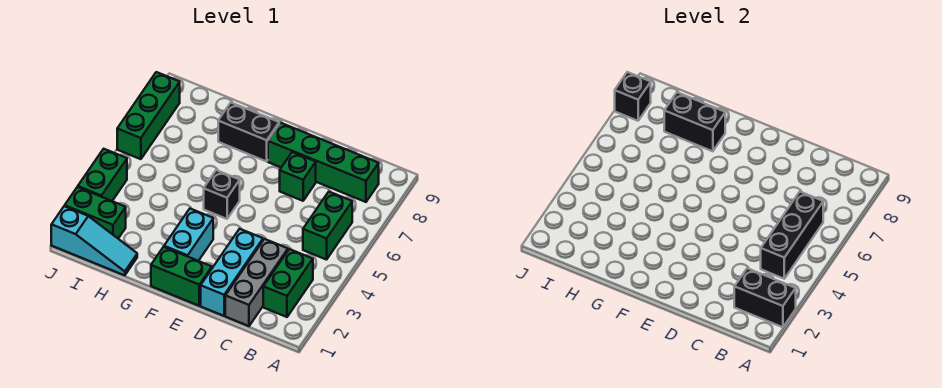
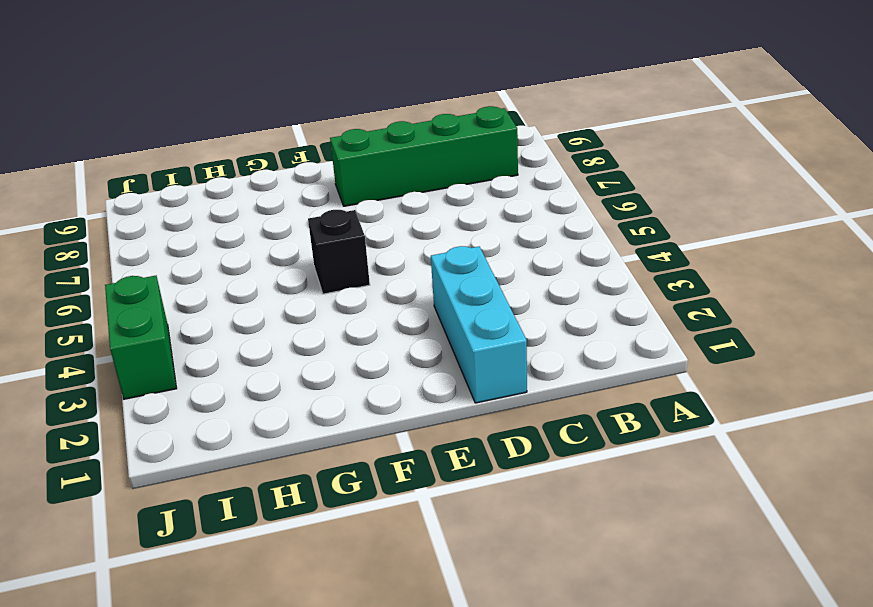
none -> green brick B2:B3 level 1
none -> green brick B5:B6 level 1
none -> grey brick C1:C3 level 1

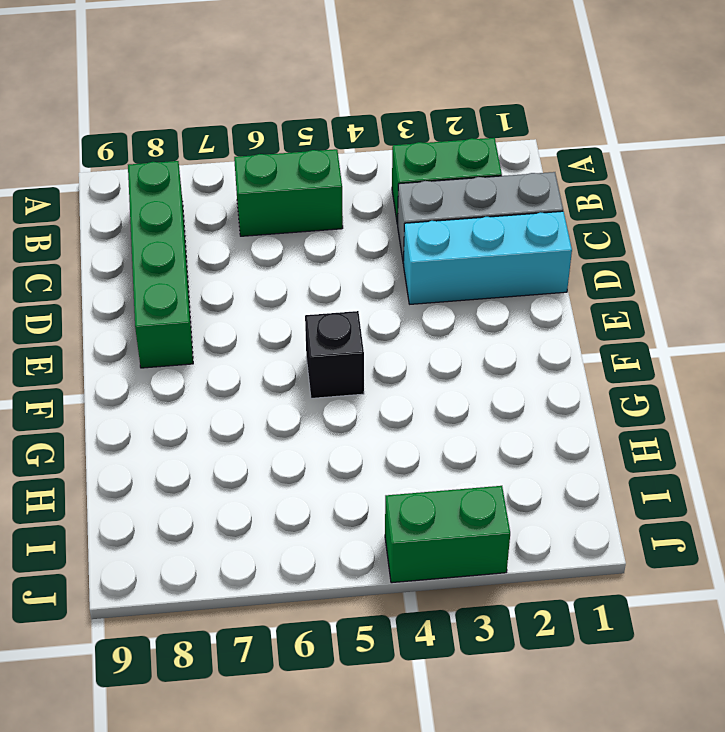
none -> green brick D7 level 1
none -> green brick E1:F1 level 1
none -> cyan brick F2:F3 level 1

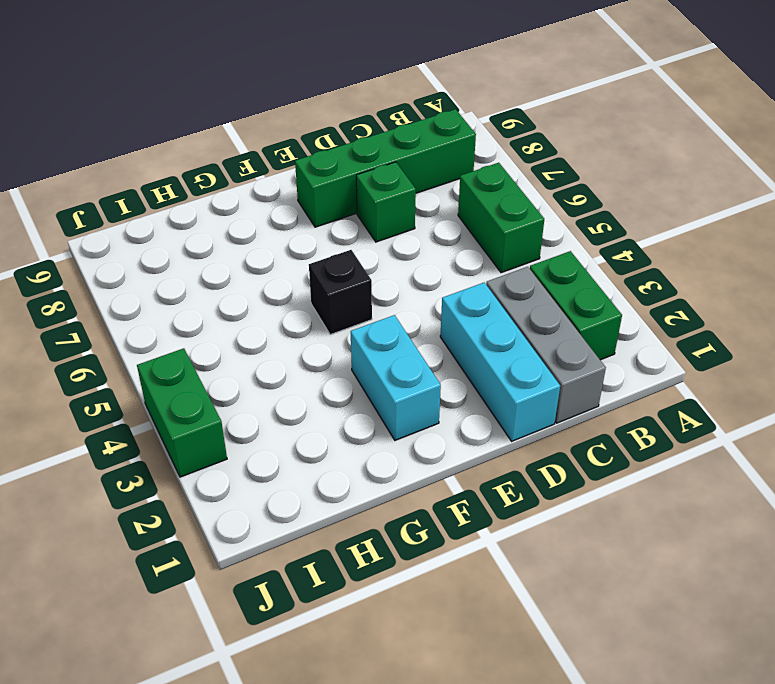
none -> green brick E1:F1 level 1
none -> black brick F8:G8 level 1
none -> cyan slope H1:J1 level 1 top J

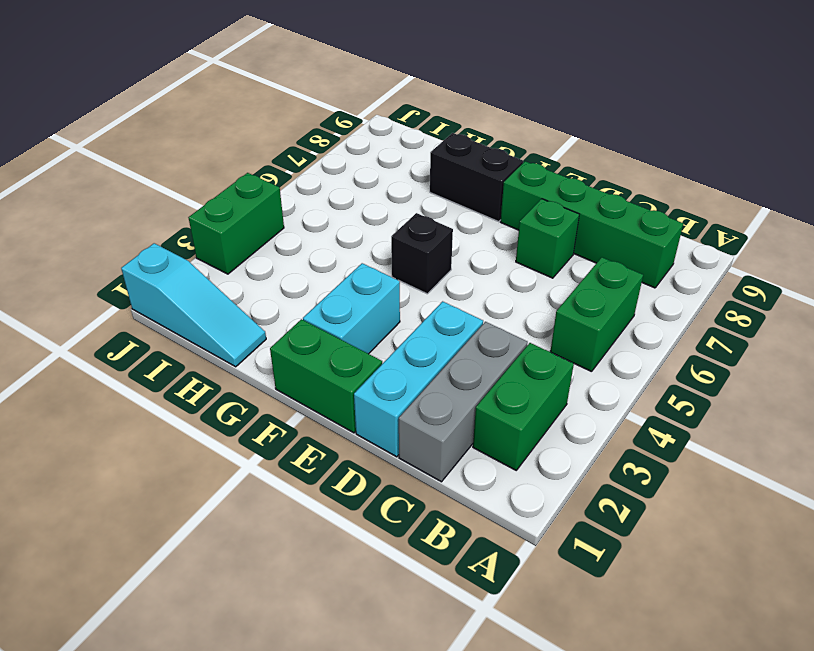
none -> green brick I2:J2 level 1
none -> green brick J6:J8 level 1
none -> black brick A2:B2 level 2

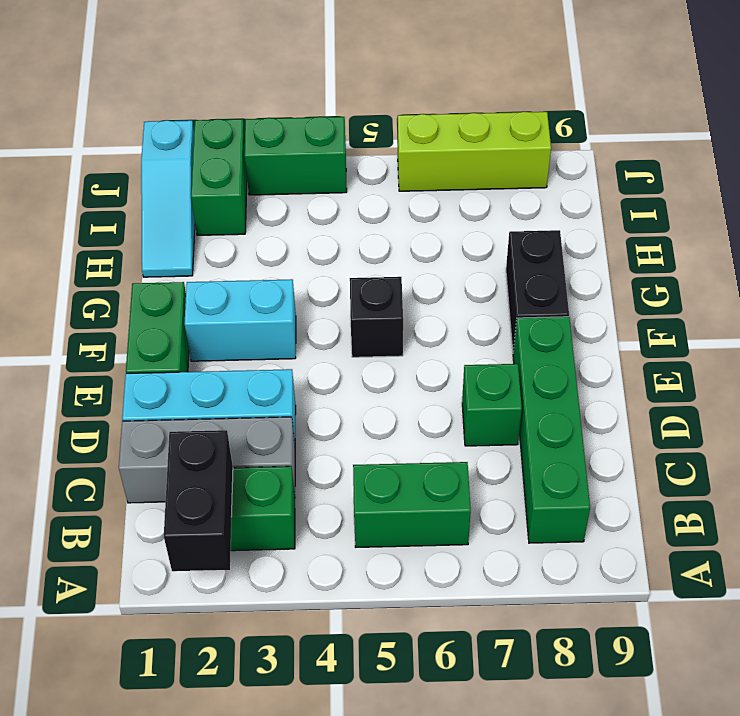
lime brick J6:J8 level 1 -> green brick J6:J8 level 1
none -> black brick B4:B6 level 2
none -> black brick G8:H8 level 2
none -> black brick J8 level 2

